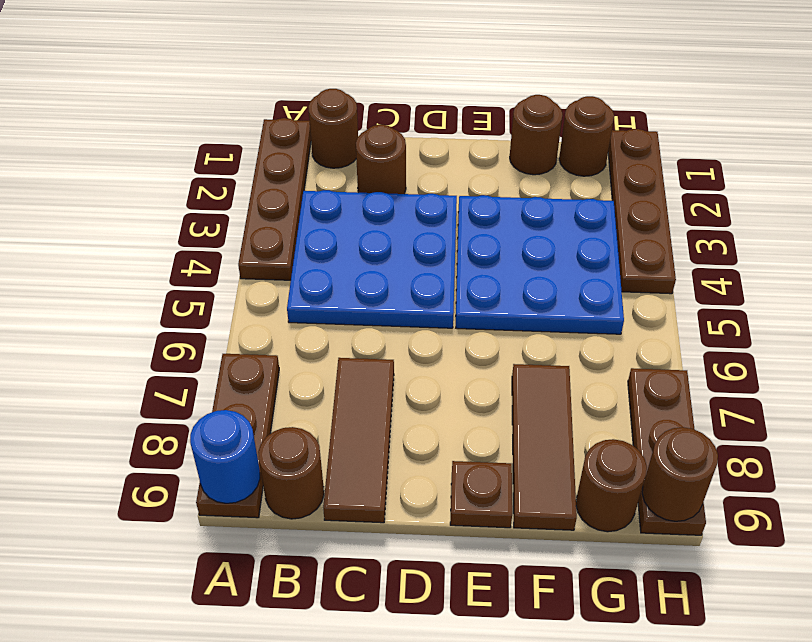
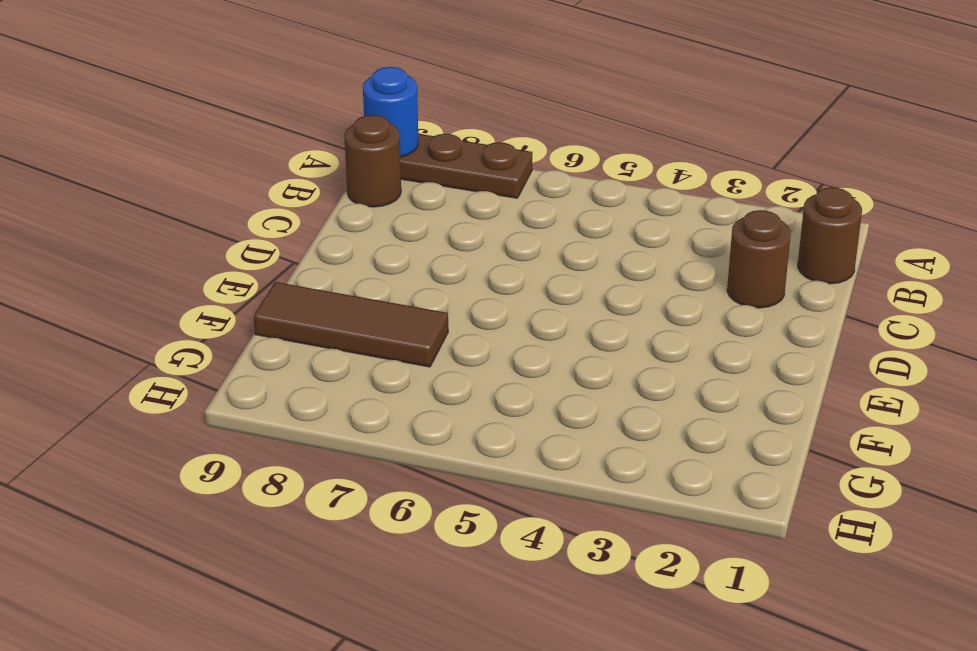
none -> brown plate A1:A4 level 1
none -> blue plate B3:D5 level 1
none -> brown tile C7:C9 level 1

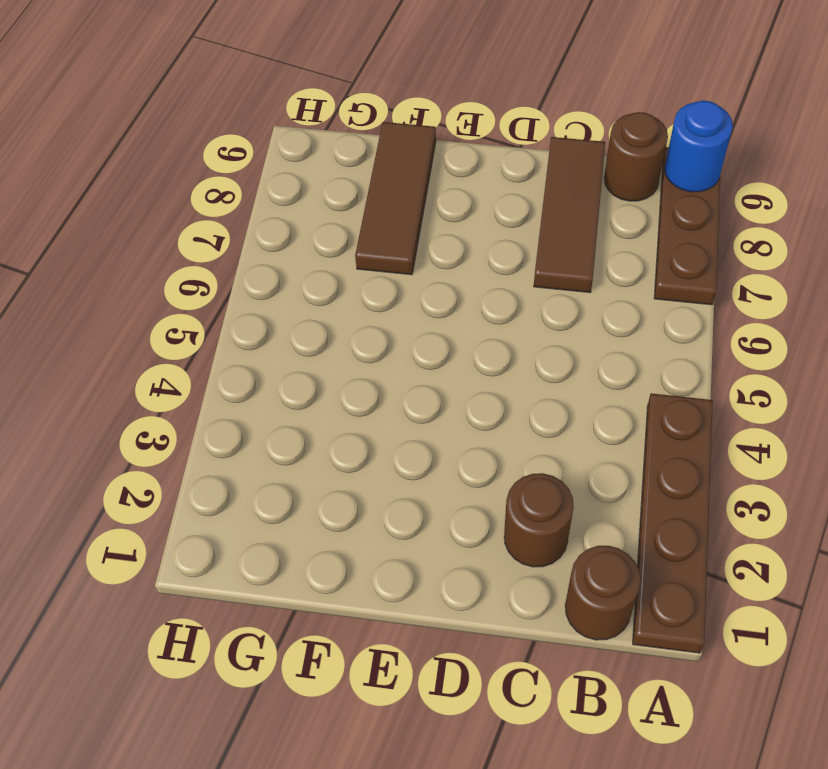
none -> blue plate B3:D5 level 1
none -> blue plate E3:G5 level 1
none -> brown plate E9 level 1

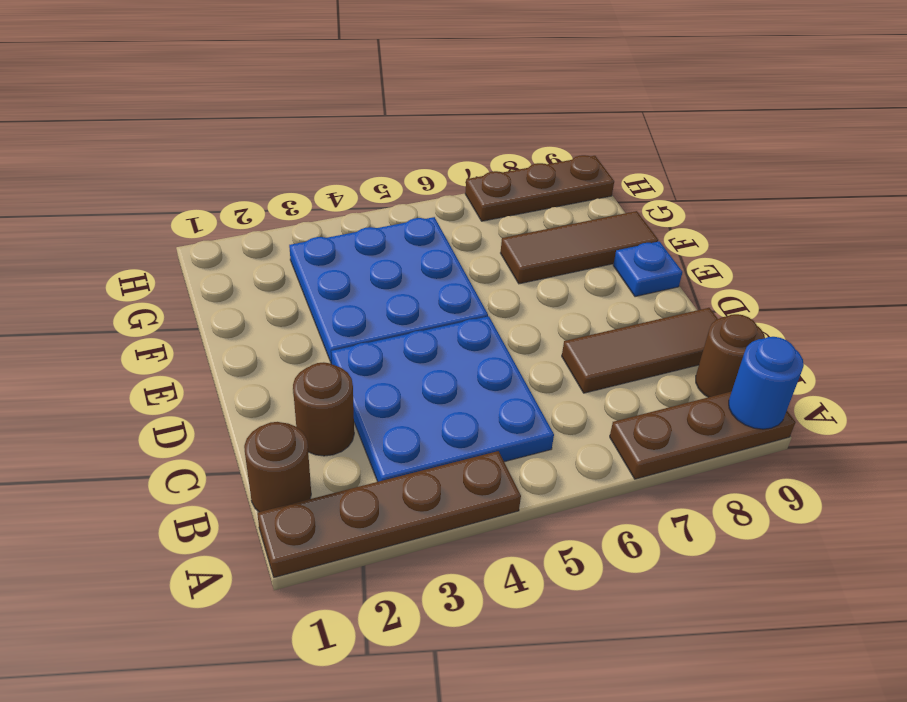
blue plate E9 level 1 -> brown plate E9 level 1
none -> brown round brick F1 level 1
none -> brown round brick G1 level 1
none -> brown round brick G9 level 1

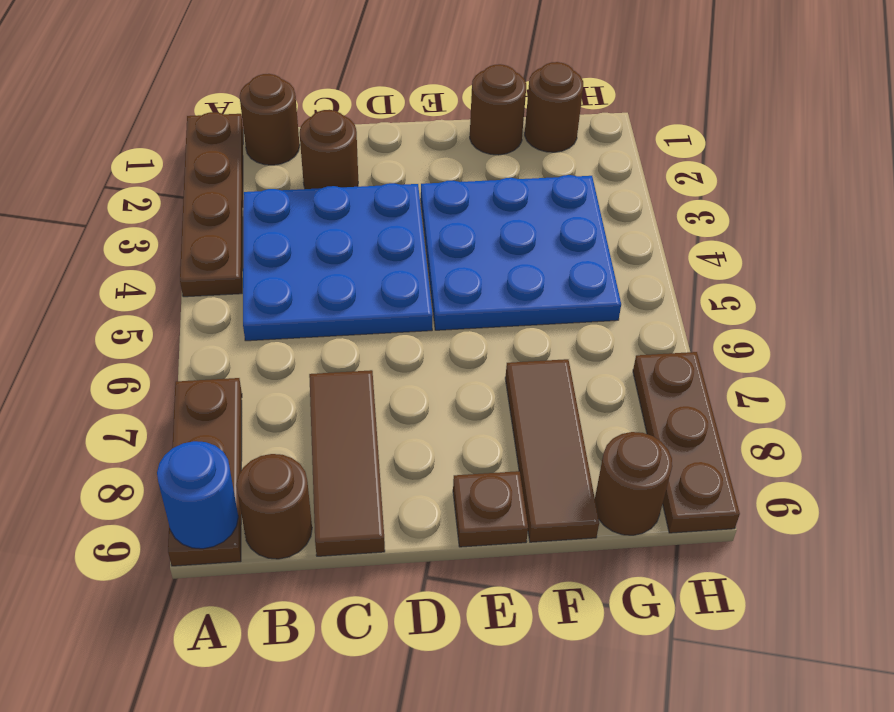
none -> brown plate H1:H4 level 1
none -> brown round brick H9 level 2

